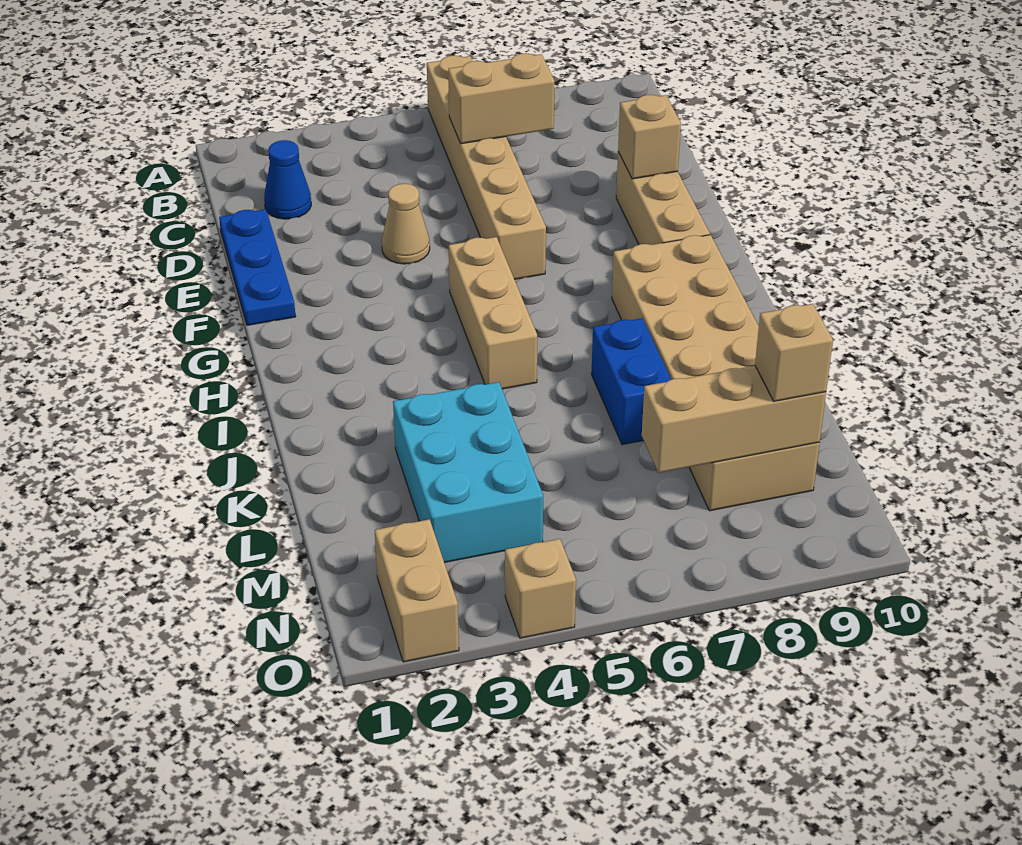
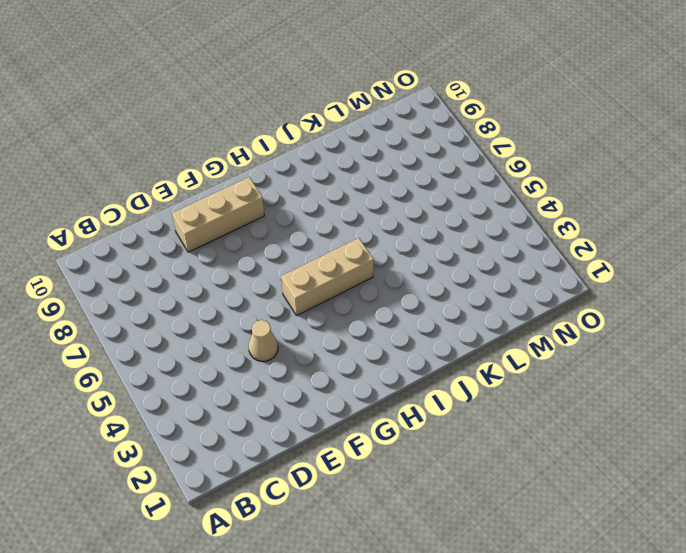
none -> tan brick A6:F6 level 1
none -> blue cone C2 level 1
none -> blue plate D1:F1 level 1

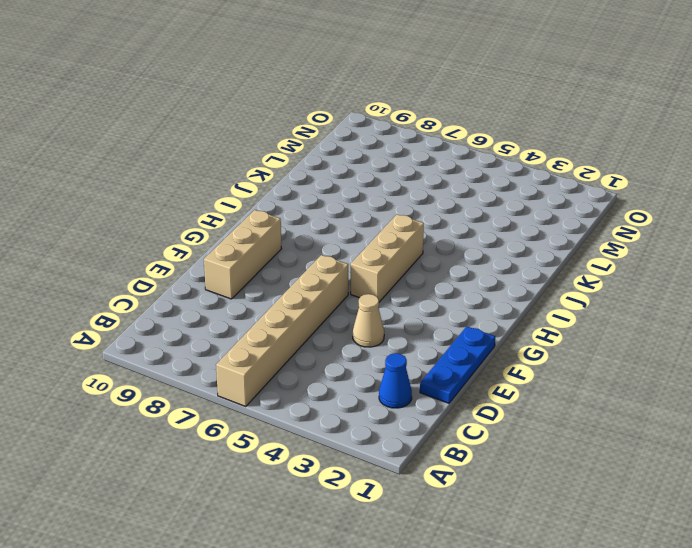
none -> tan brick H8:M9 level 1
none -> blue brick J7:K7 level 1
none -> cyan brick K3:M4 level 1

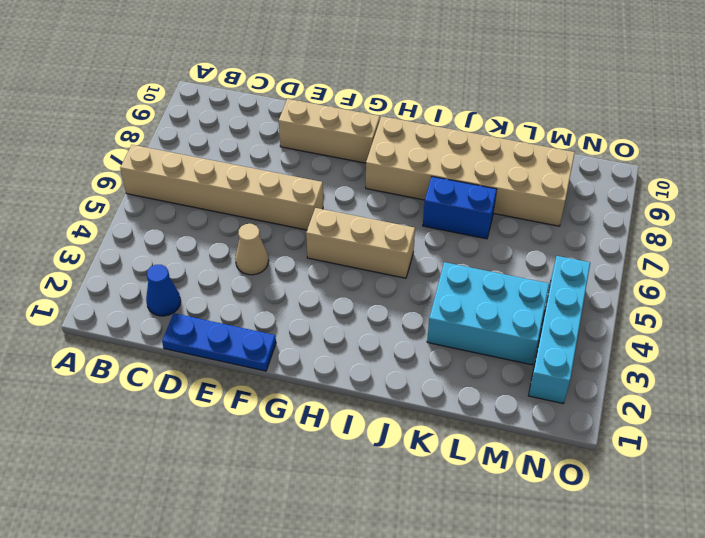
cyan brick N2:N5 level 1 -> tan brick N2:O2 level 1
none -> tan brick O4 level 1
none -> tan brick C6:C7 level 2
none -> tan brick E9 level 2

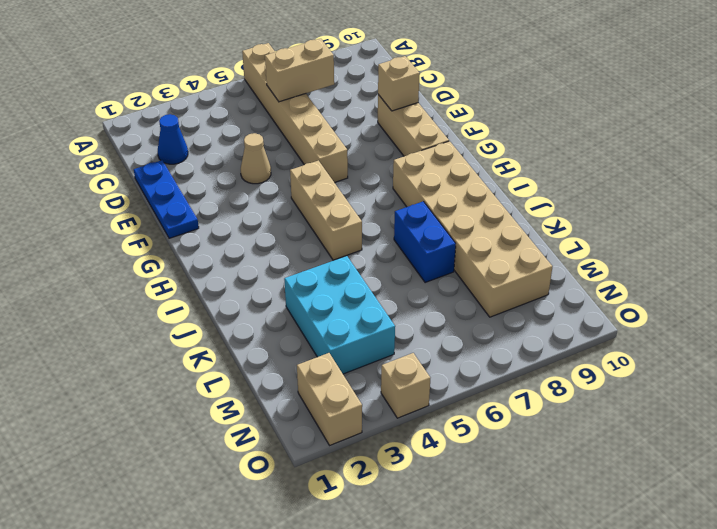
none -> tan brick M7:M9 level 2
none -> tan brick M9 level 3

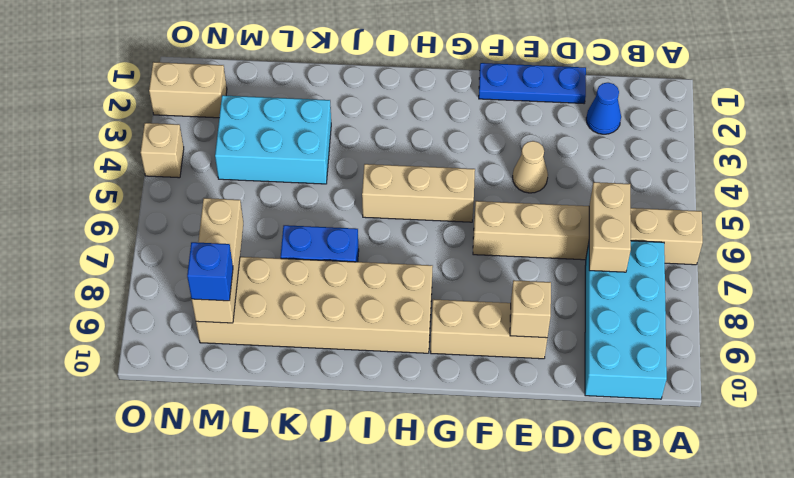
cyan brick B7:C10 level 1 -> none
blue brick M9 level 3 -> tan brick M9 level 3

